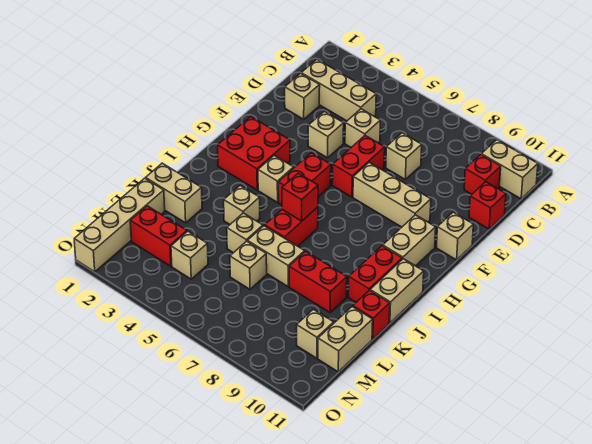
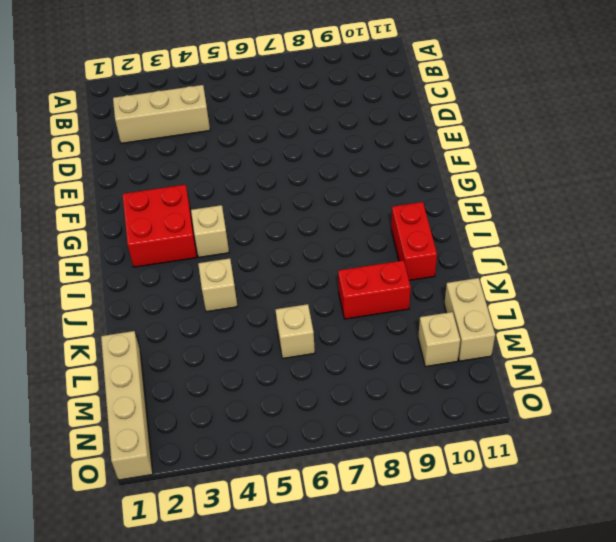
none -> tan brick B10:B11 level 1
none -> red brick C10 level 1
none -> tan brick D2 level 1
none -> tan brick D5 level 1

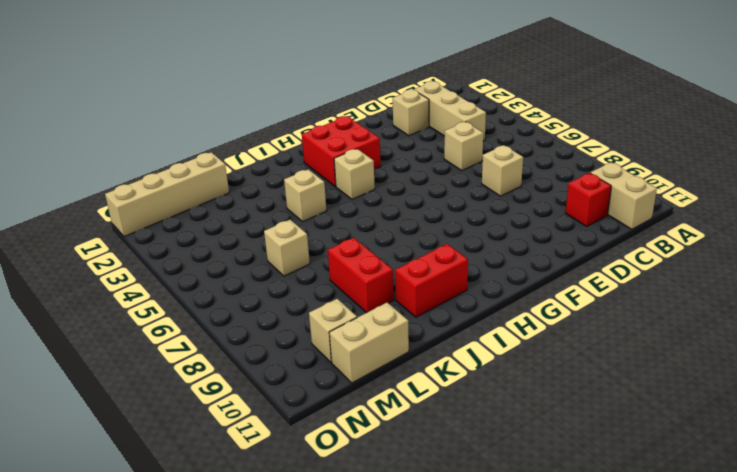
none -> red brick D11 level 1
none -> tan brick E4 level 1
none -> red brick E6:F6 level 1
none -> tan brick F7:F9 level 1

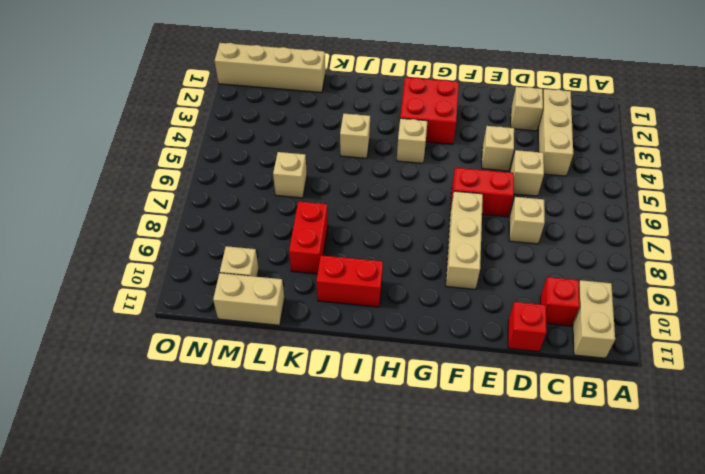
none -> tan brick F11 level 1
none -> red brick G5:H5 level 1
none -> tan brick G10:H10 level 1
none -> red brick I6:J6 level 1

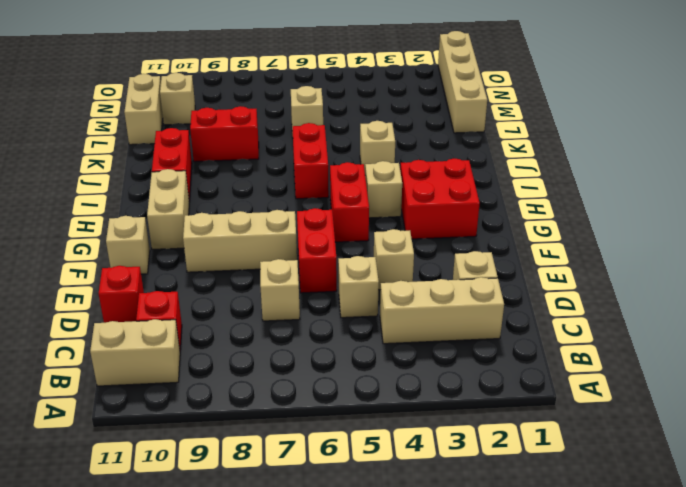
none -> tan brick I11:J11 level 1
none -> tan brick K1:K2 level 1
none -> tan brick K5 level 1
none -> tan brick K6:K7 level 1

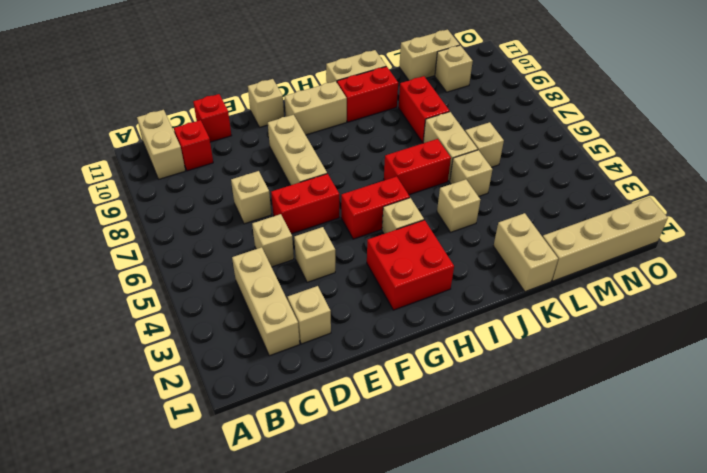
none -> red brick K11 level 1
none -> red brick M2:M3 level 1
none -> tan brick M4 level 1
none -> red brick I6 level 2

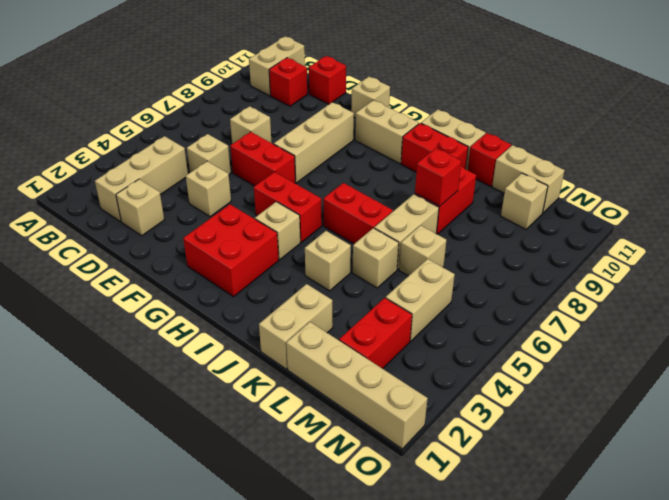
red brick K8 level 2 -> red brick I6 level 2
tan brick M4:M5 level 1 -> tan brick M4 level 1

